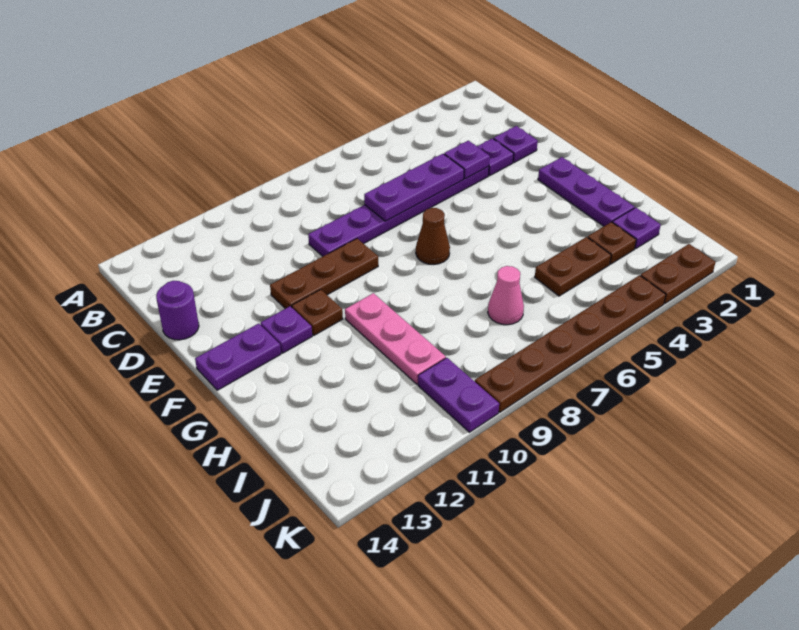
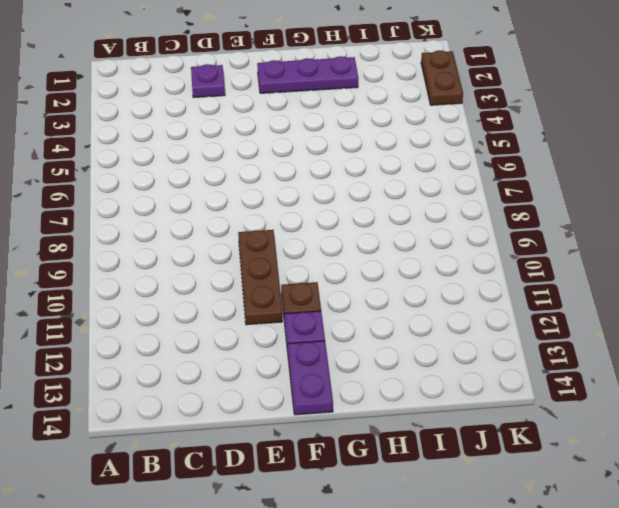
none -> purple plate D3 level 1
none -> purple plate D4:D9 level 1
none -> purple round brick D14 level 1

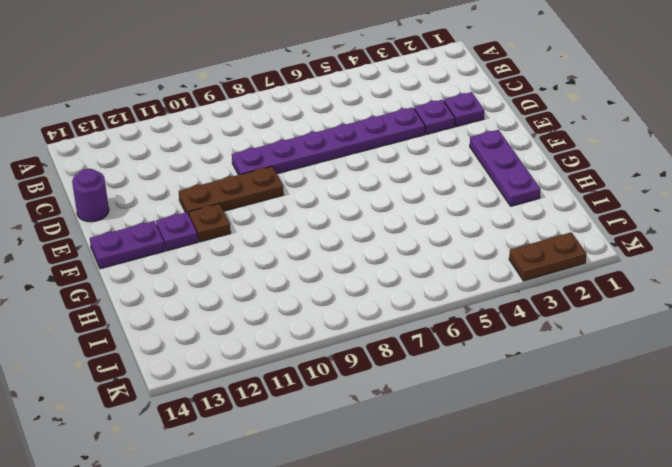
none -> brown cone F7 level 1
none -> pink plate G10:I10 level 1
none -> purple plate I2 level 1

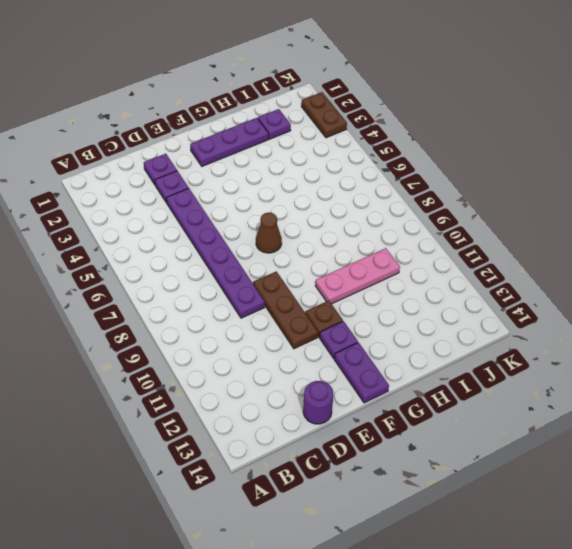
none -> brown plate I3 level 1
none -> brown plate I4:I5 level 1
none -> pink cone I7 level 1

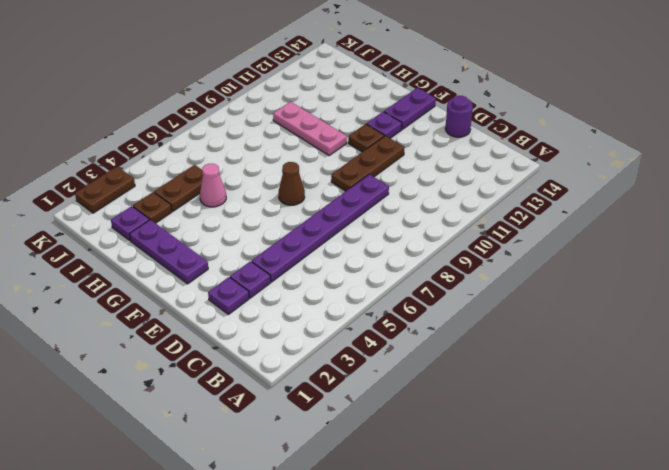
pink cone H5 level 1 -> pink cone I7 level 1
none -> purple plate J10:K10 level 1
none -> brown plate K4:K9 level 1
none -> purple plate D4 level 2

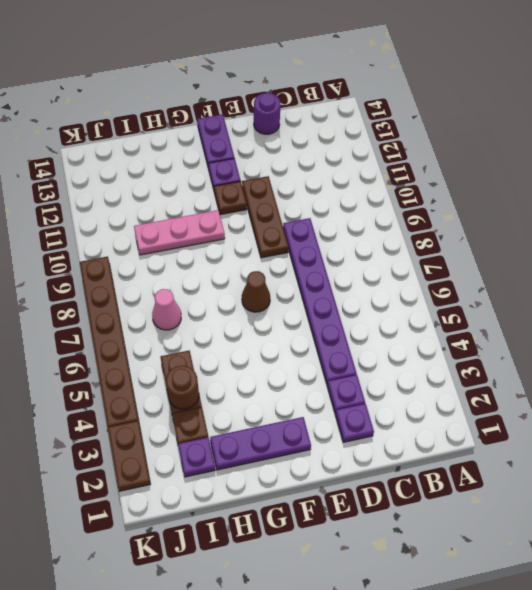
brown round brick I4 level 2 -> none
none -> purple plate J10:K10 level 1
none -> purple plate D4 level 2
none -> purple plate D5:D7 level 2

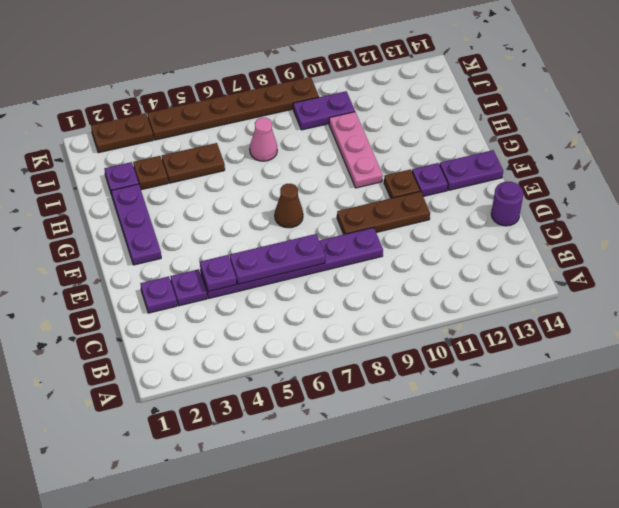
purple plate J9:J10 level 1 -> purple plate J10:K10 level 1

